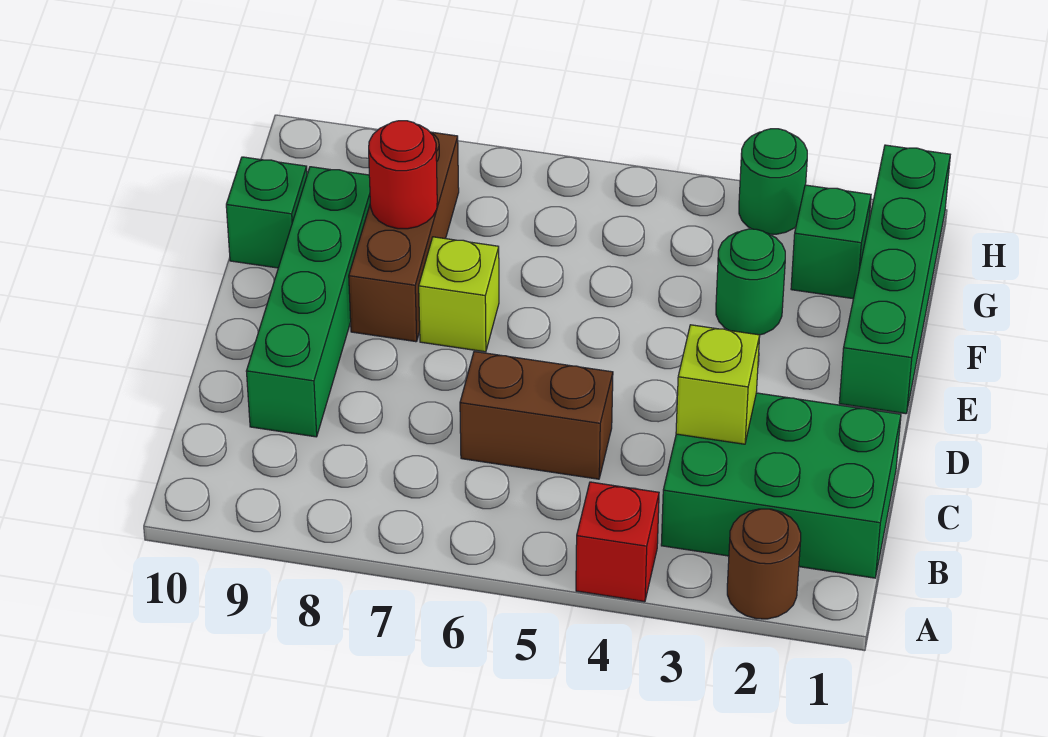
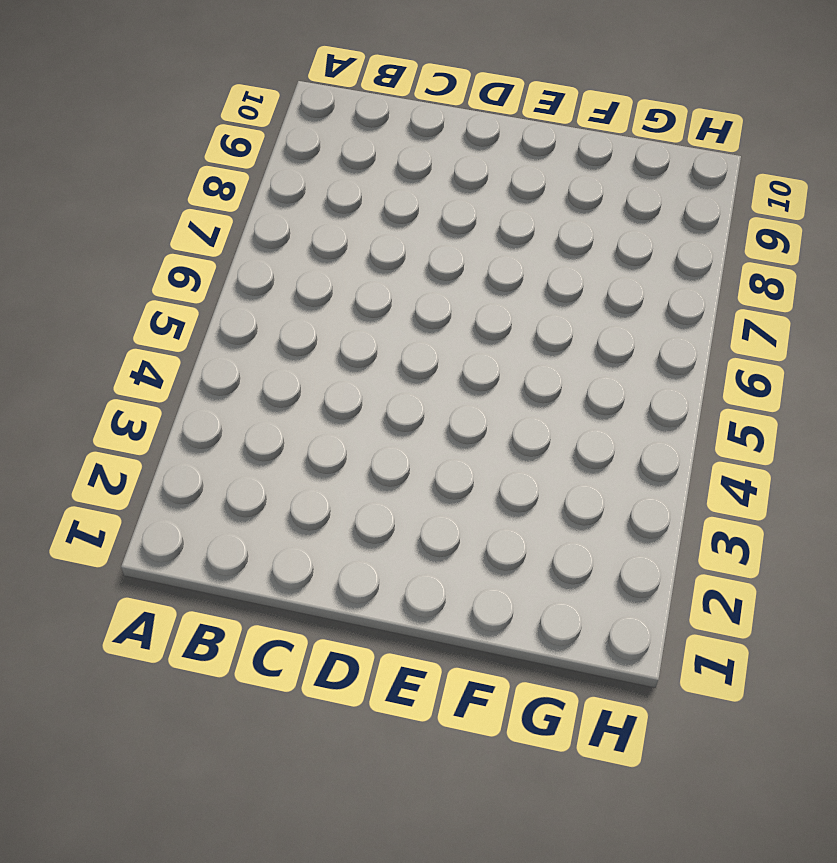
none -> brown round brick A2 level 1
none -> red brick A4 level 1
none -> green brick B1:C3 level 1

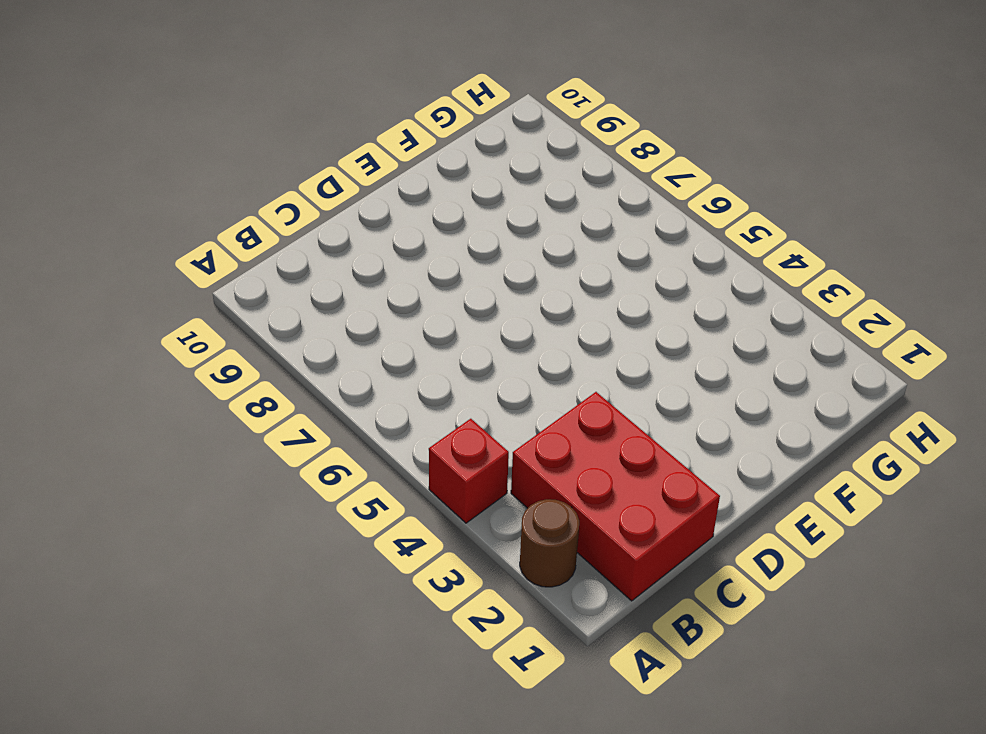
red brick B1:C3 level 1 -> green brick B1:C3 level 1
none -> brown brick C5:C6 level 1
none -> green brick C9:F9 level 1
none -> green brick E1:H1 level 1

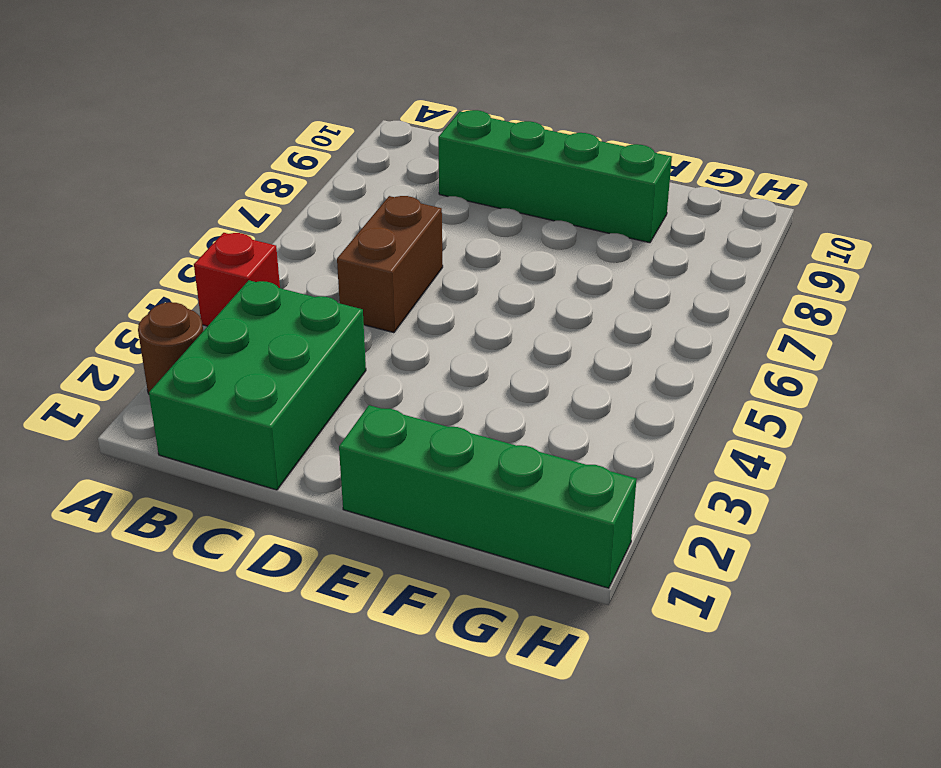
none -> lime brick E7 level 1
none -> brown brick E8:G8 level 1
none -> green round brick F3 level 1

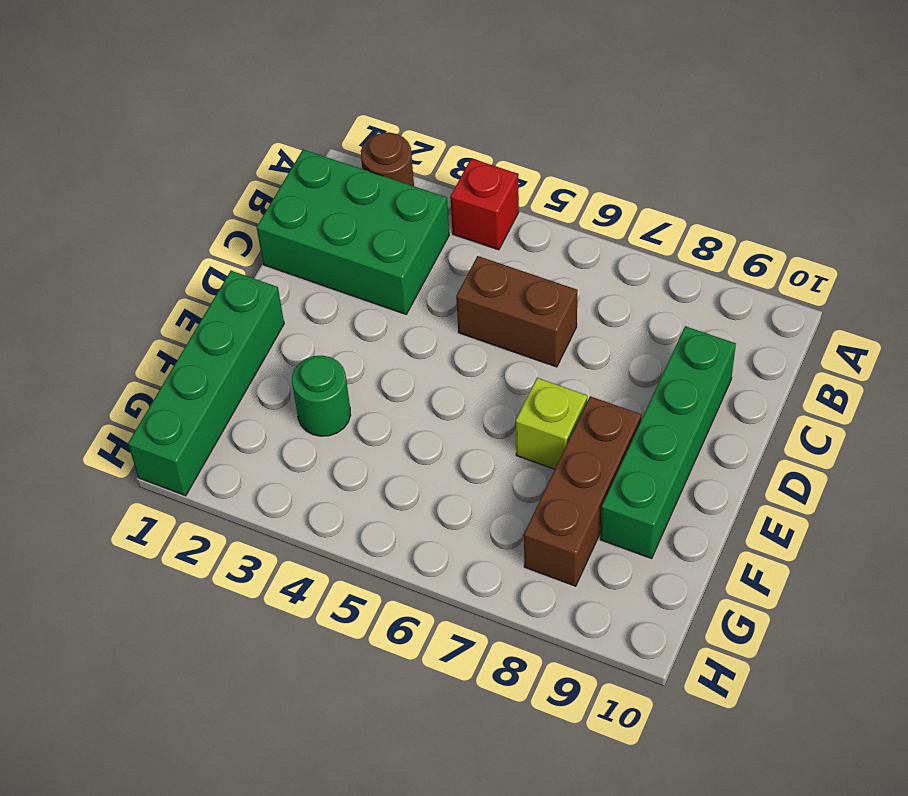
none -> green brick F10 level 1
none -> green brick G2 level 1
none -> green round brick H3 level 1

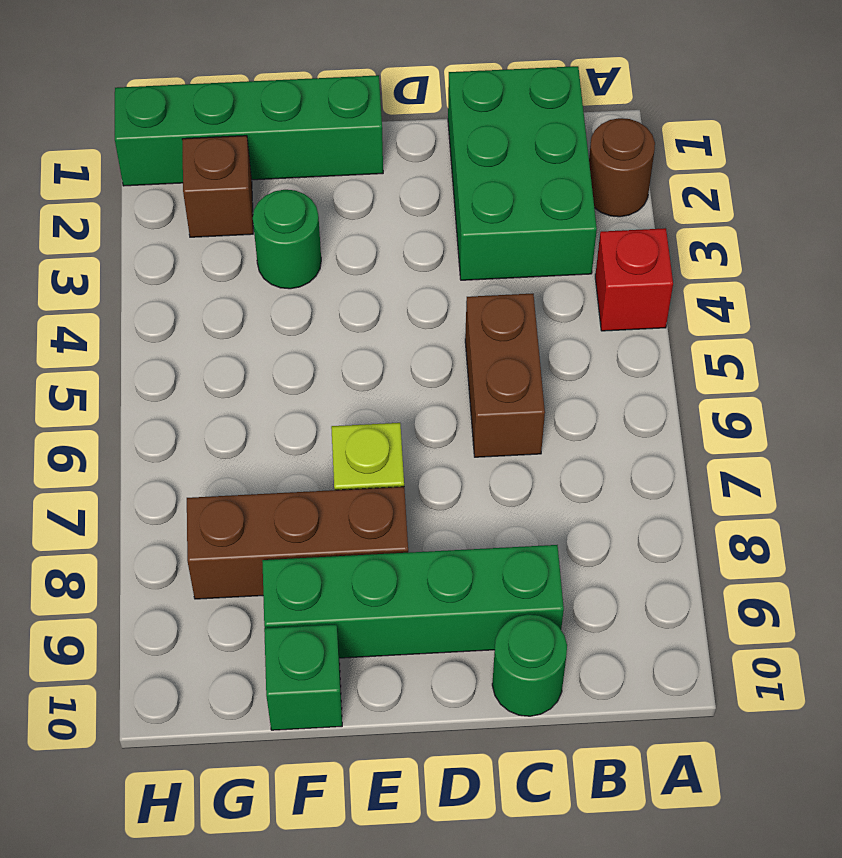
green round brick C10 level 1 -> green round brick H3 level 1
brown brick G2 level 1 -> green brick G2 level 1
none -> lime brick C3 level 2
none -> red round brick F8 level 2

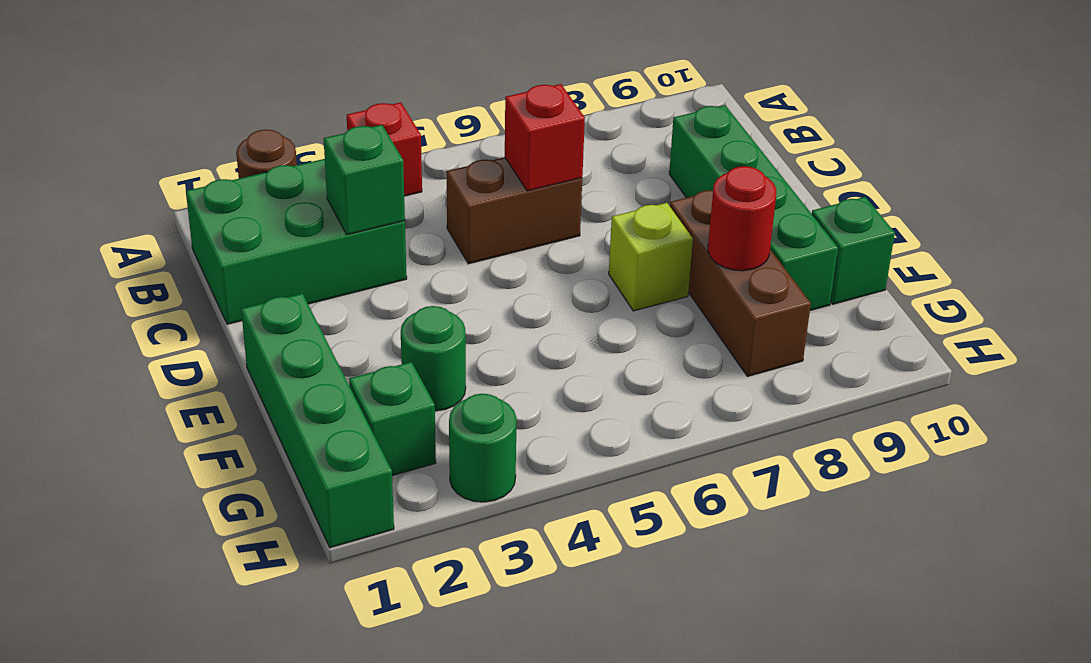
green brick C3 level 2 -> lime brick C3 level 2
red brick C6 level 2 -> none

